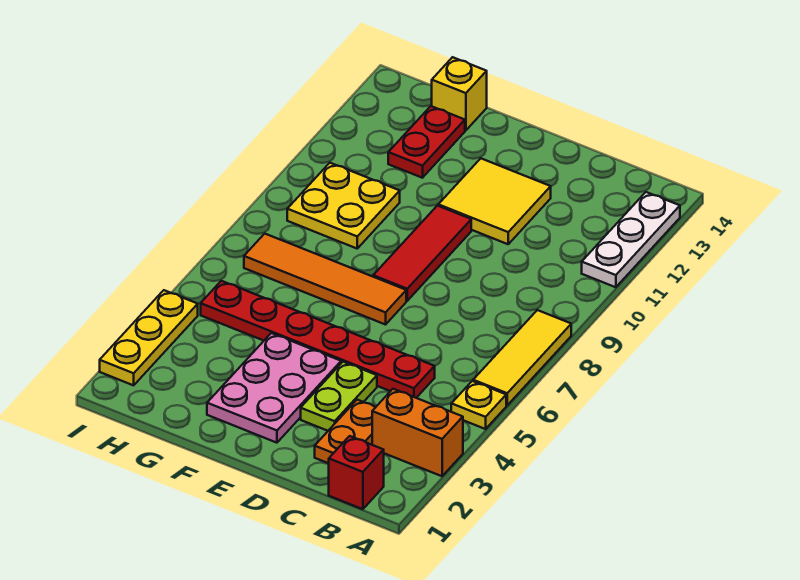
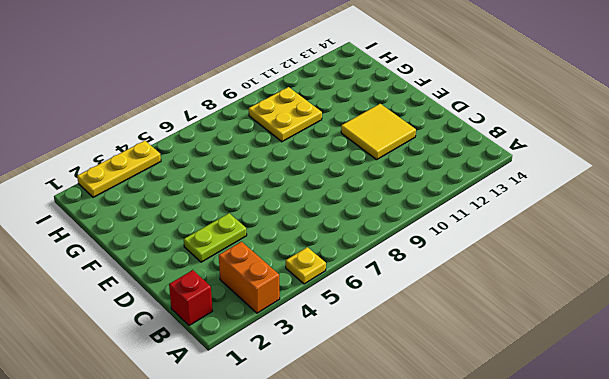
none -> yellow tile A6:A8 level 1
none -> white plate A11:A13 level 1
none -> orange plate C2:C3 level 1

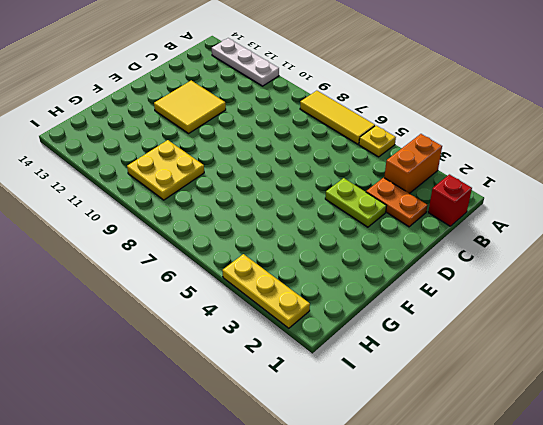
none -> red plate C5:H5 level 1
none -> pink plate E2:F4 level 1
none -> orange tile E7:H7 level 1

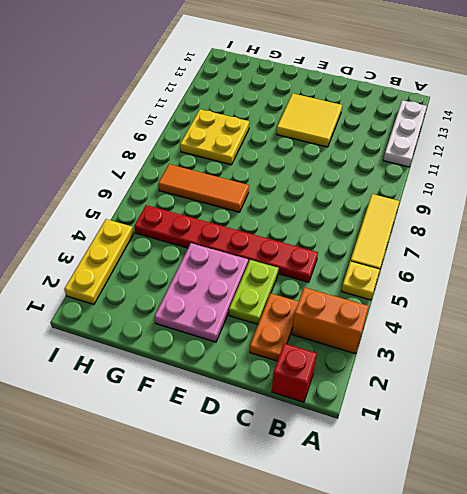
orange tile F7:H7 level 1 -> orange tile E7:H7 level 1
none -> red tile E8:E10 level 1
none -> red plate G12:G13 level 1
none -> yellow brick G14 level 1

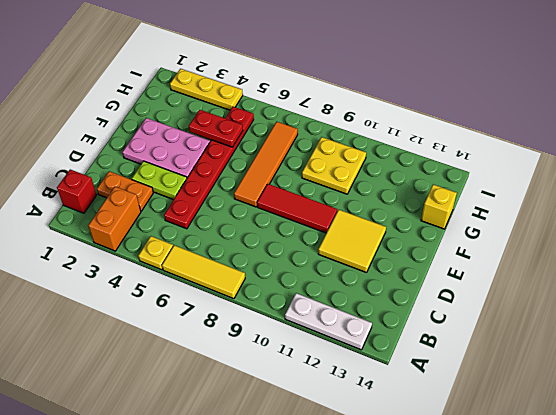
red plate G4:G5 level 2 -> red plate G12:G13 level 1

